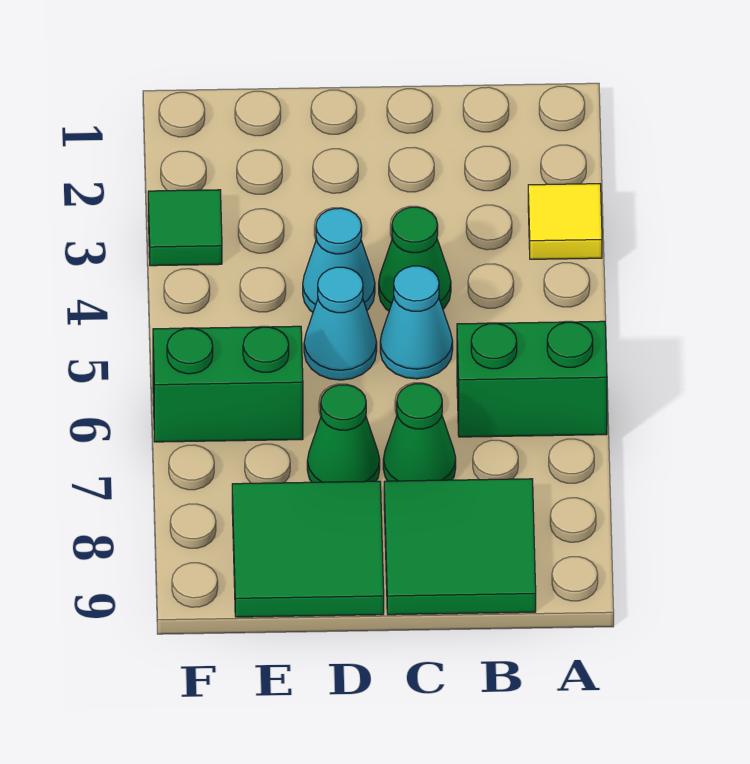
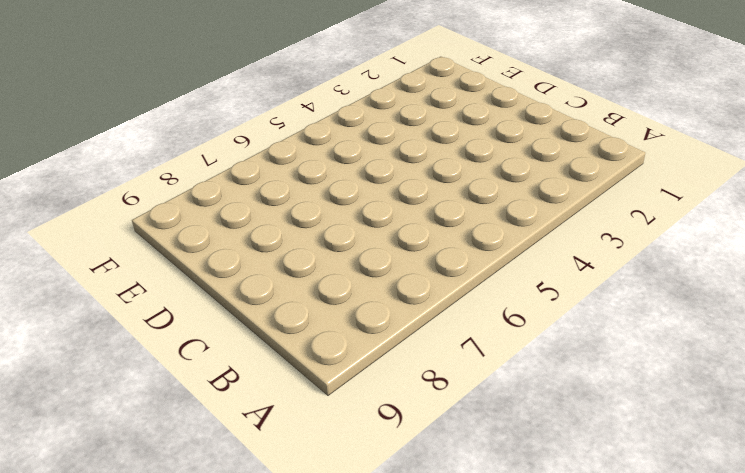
none -> yellow tile A3 level 1
none -> green brick A6:B6 level 1
none -> green tile B8:C9 level 1

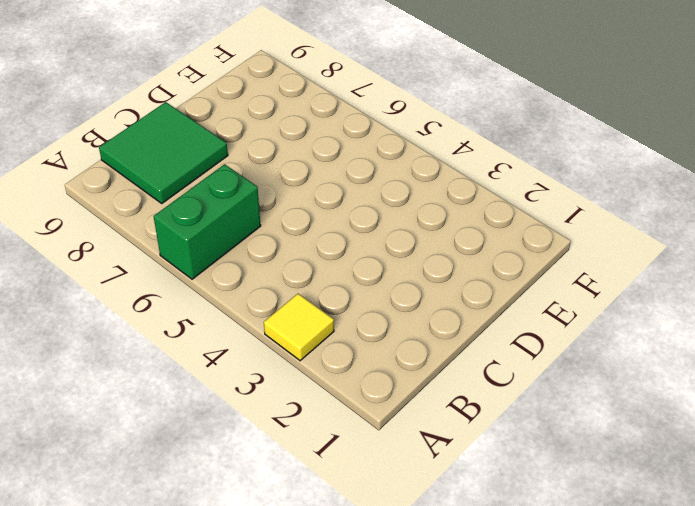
none -> green cone C4 level 1
none -> cyan cone C5 level 1
none -> green cone C7 level 1

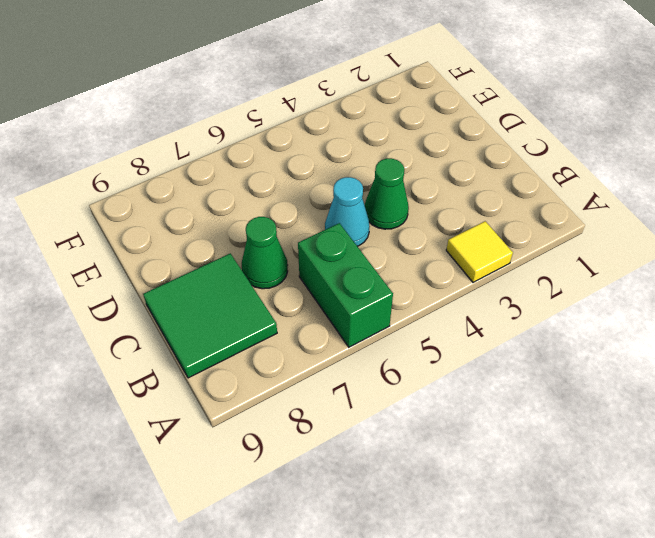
none -> cyan cone D4 level 1
none -> cyan cone D5 level 1
none -> green cone D7 level 1

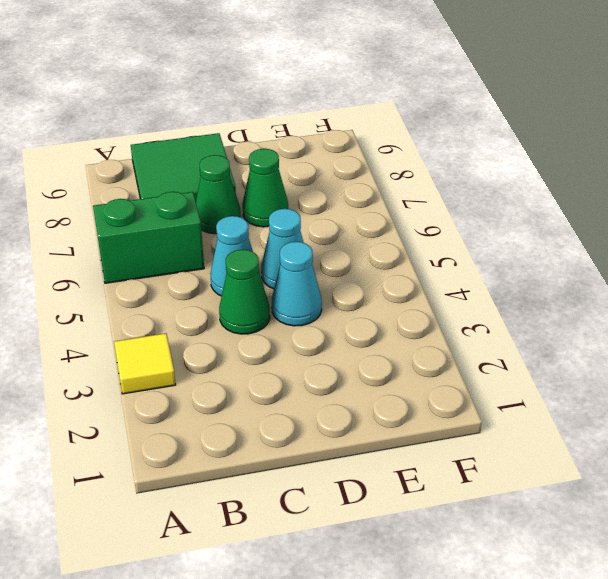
none -> green tile D8:E9 level 1
none -> green brick E6:F6 level 1
none -> green tile F3 level 1

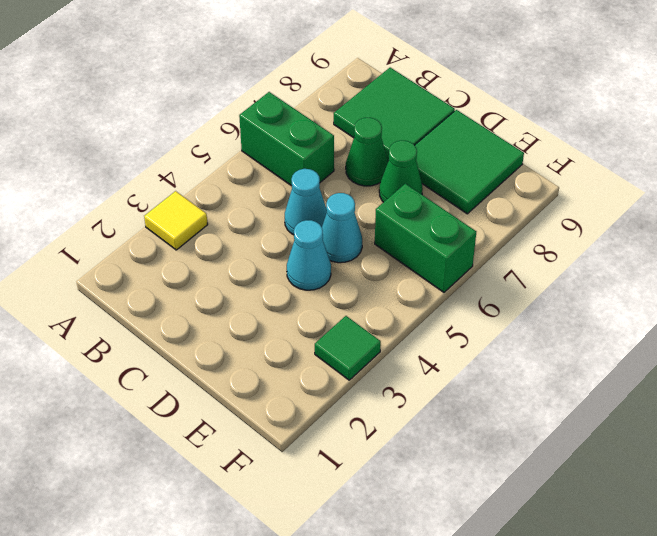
none -> green cone C4 level 1

